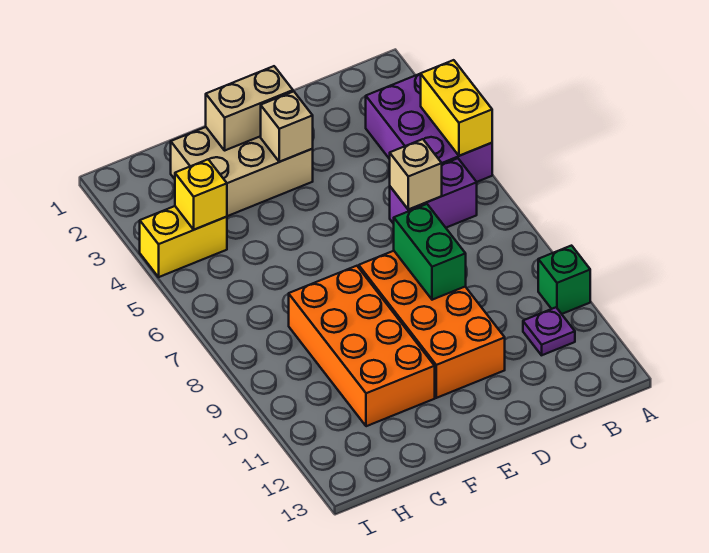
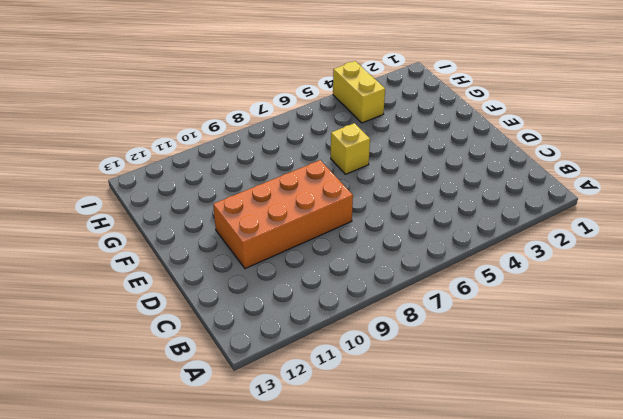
yellow brick F6 level 1 -> yellow brick H4 level 2
none -> purple brick A3:B5 level 1
none -> green brick A10 level 1
none -> purple brick B6:C6 level 1

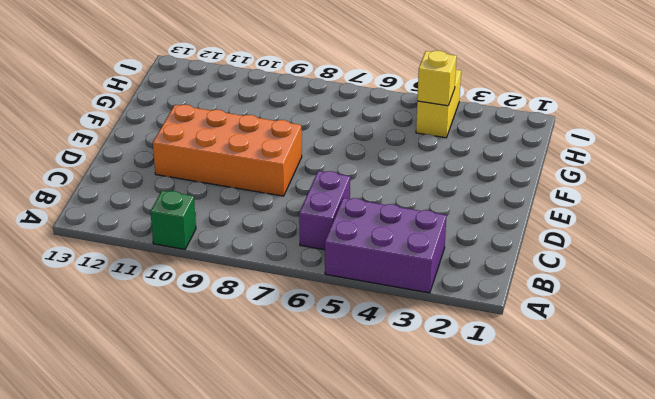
none -> purple plate B11 level 1
none -> tan brick E2:G3 level 1
none -> orange brick F8:G11 level 1

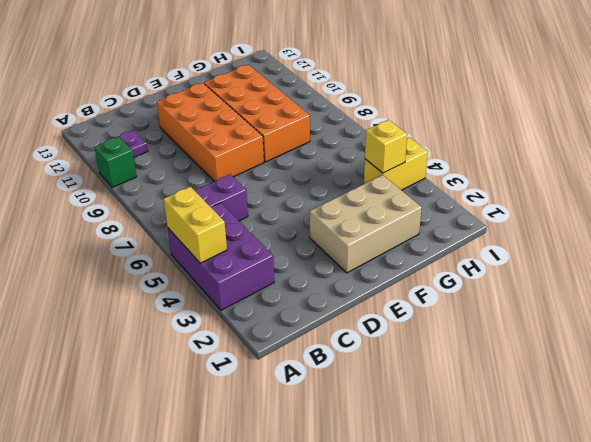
none -> tan brick C6 level 2
none -> green brick D8:D9 level 2
none -> tan brick E2:F2 level 2

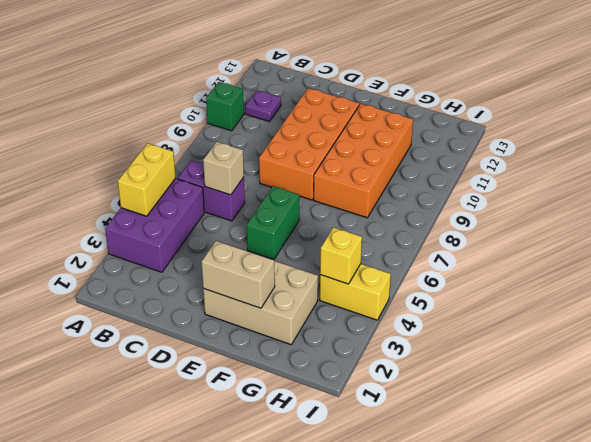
green brick E5:E6 level 1 -> green brick D8:D9 level 2
none -> tan brick E3 level 2

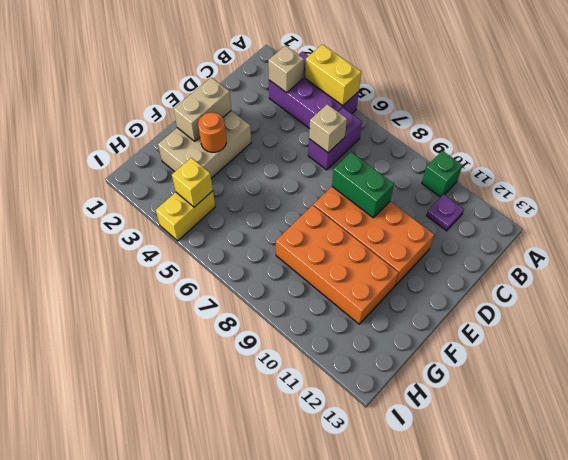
tan brick B3 level 2 -> tan brick E3 level 2
orange round brick F3 level 2 -> none

